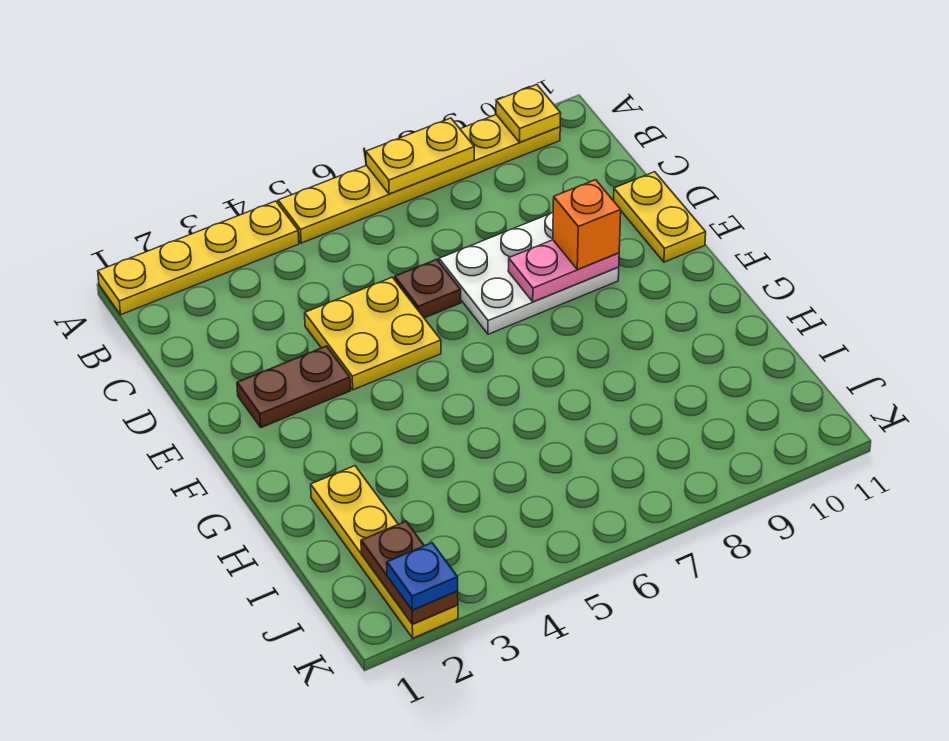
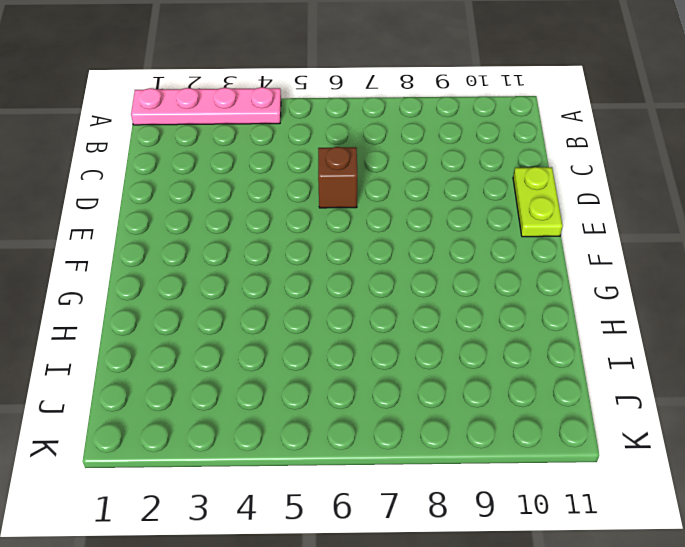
pink plate A1:A4 level 1 -> yellow plate A1:A4 level 1
brown brick D6 level 1 -> brown plate D6 level 1
lime plate D11:E11 level 1 -> yellow plate D11:E11 level 1
none -> yellow plate A5:A10 level 1
none -> yellow plate D4:E5 level 1
none -> white plate D7:E9 level 1

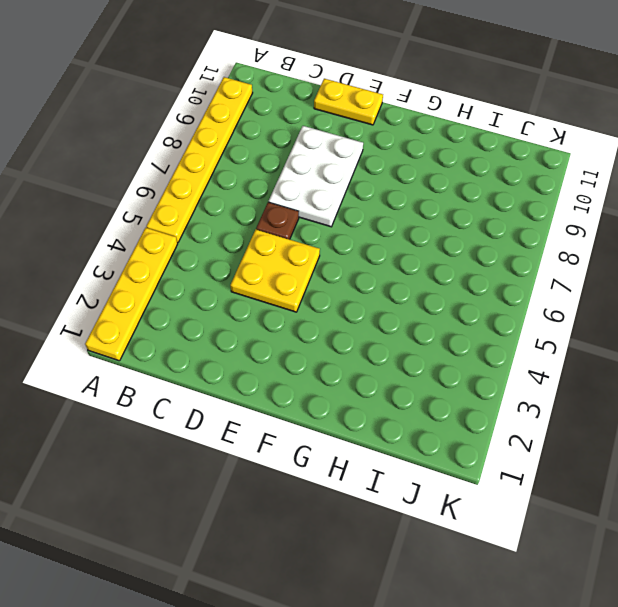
none -> brown plate E2:E3 level 1
none -> yellow plate H2:K2 level 1
none -> yellow plate A7:A8 level 2

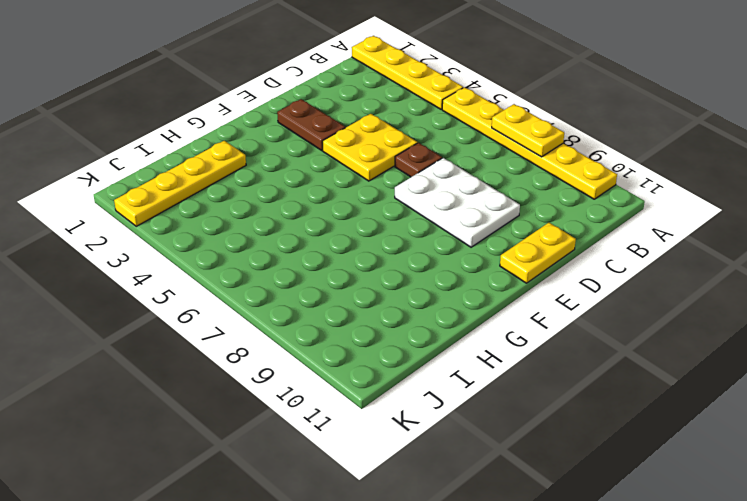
none -> yellow plate A10 level 2
none -> pink plate E8:E9 level 2
none -> brown plate J2:K2 level 2

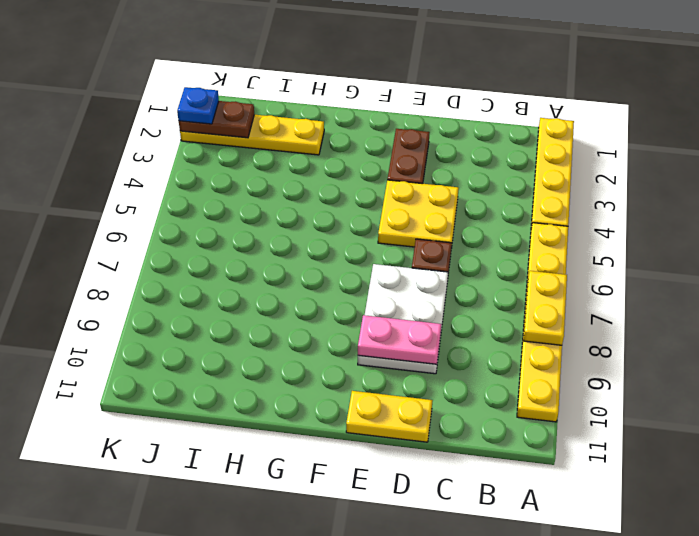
pink plate D9:E9 level 2 -> pink plate E8:E9 level 2
none -> yellow plate A10 level 2
none -> orange brick E9 level 3

